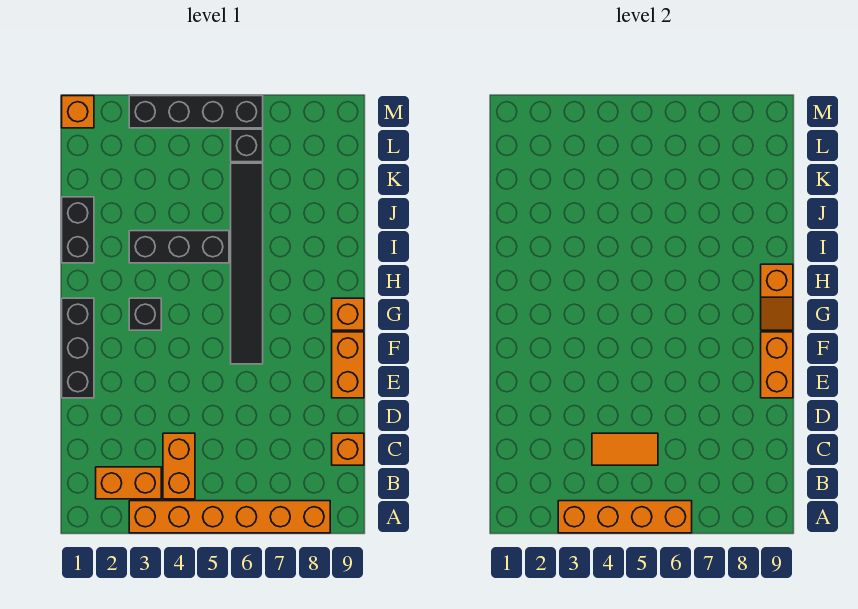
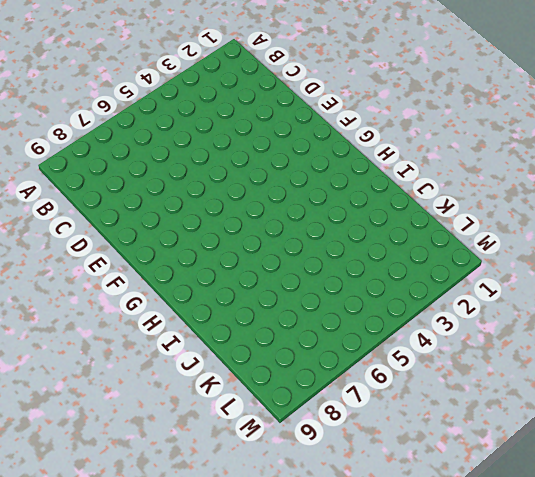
none -> orange brick A3:A8 level 1
none -> orange brick B2:B3 level 1
none -> orange brick B4:C4 level 1

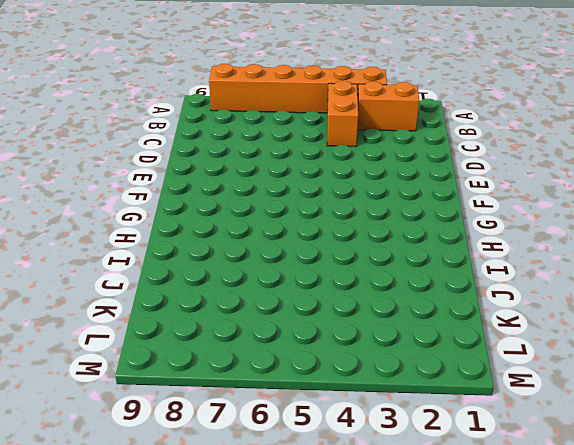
none -> orange brick C9 level 1
none -> black brick E1:G1 level 1
none -> orange brick E9:F9 level 1

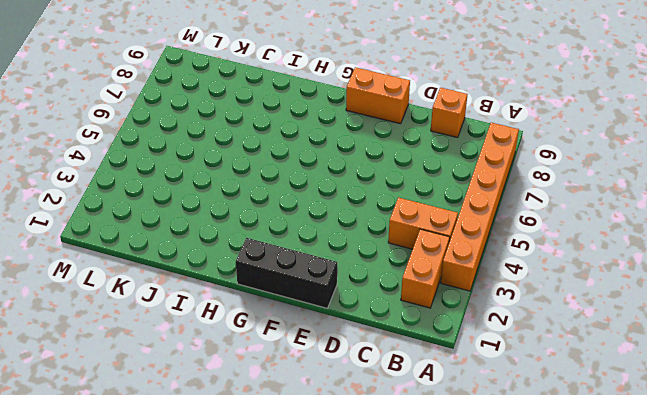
none -> black tile F6:K6 level 1
none -> black brick G3 level 1
none -> orange brick G9 level 1

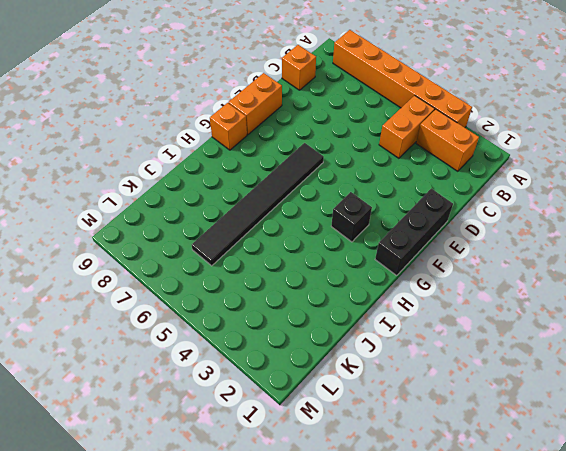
none -> black brick I1:J1 level 1
none -> black brick I3:I5 level 1
none -> black brick L6 level 1

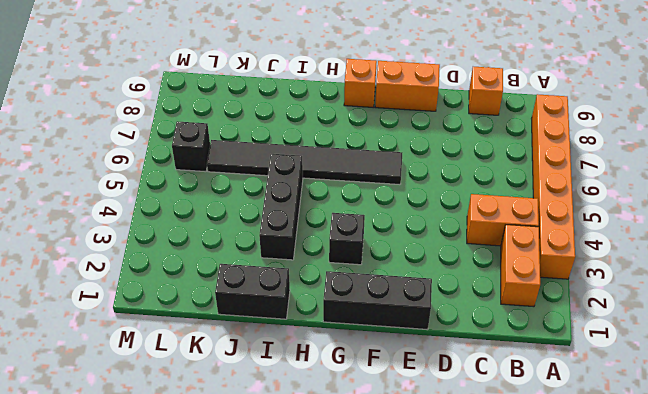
none -> orange brick M1 level 1
none -> black brick M3:M6 level 1
none -> orange brick A3:A6 level 2

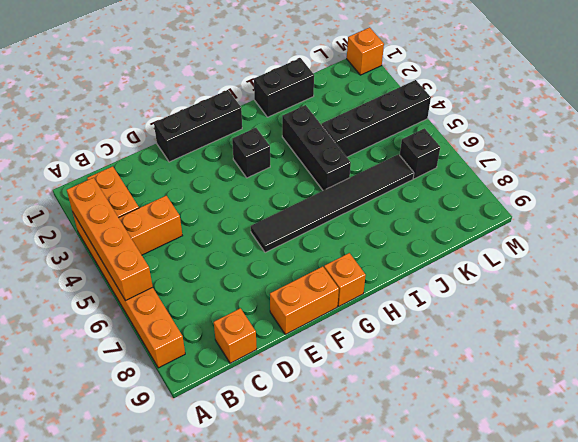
black brick J4:M4 level 1 -> black brick M3:M6 level 1
none -> orange tile C4:C5 level 2
none -> orange brick E9:F9 level 2
none -> orange slope G9:H9 level 2 top H

